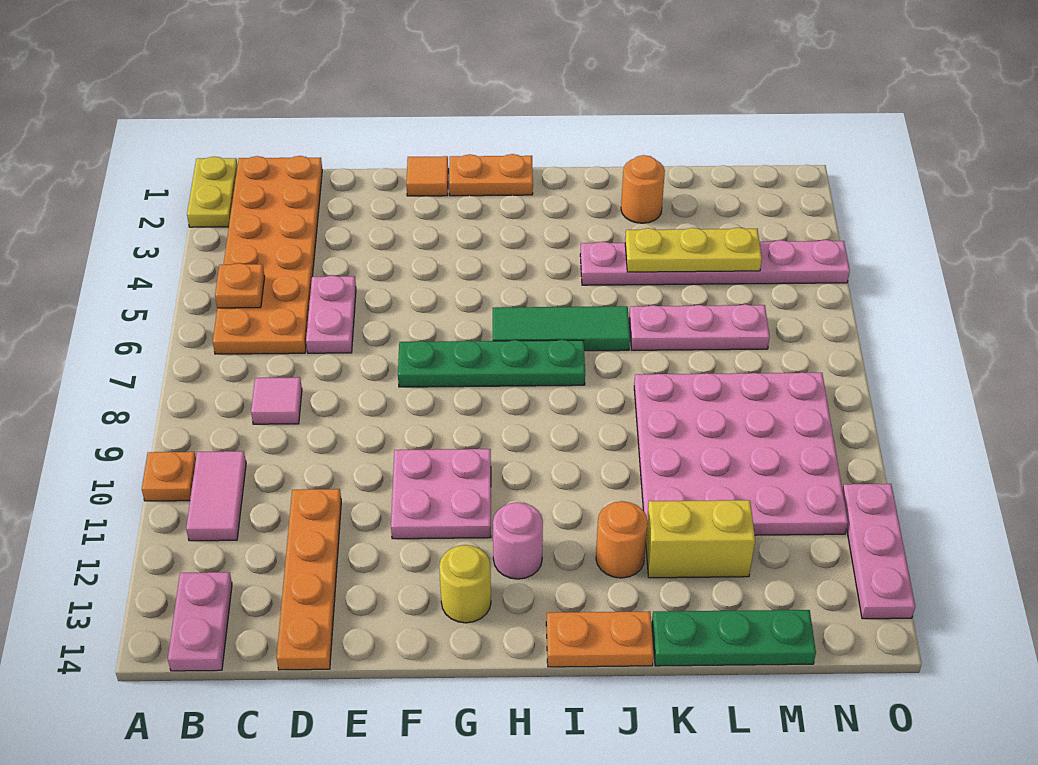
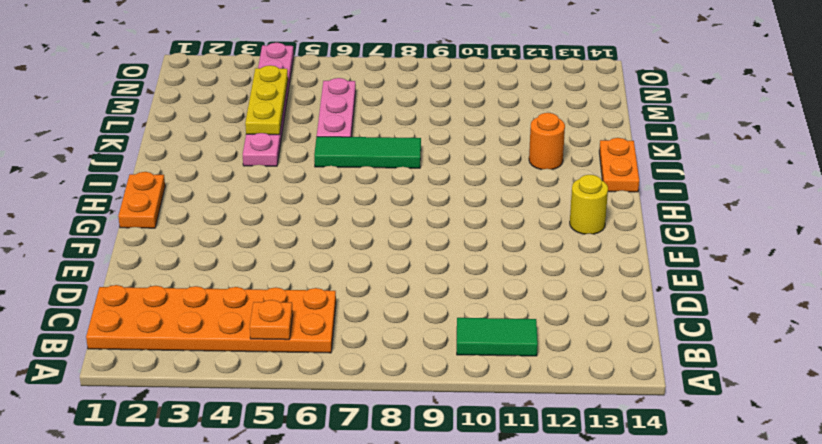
green tile B10:B11 level 1 -> pink tile B10:B11 level 1
green tile J6:J8 level 1 -> green tile H6:J6 level 1
none -> yellow plate A1:A2 level 1
none -> orange plate A10 level 1
none -> pink plate B13:B14 level 1

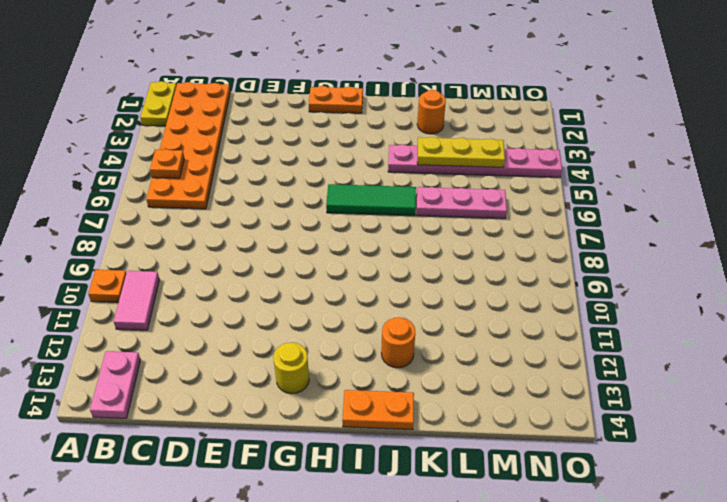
none -> pink tile C8 level 1
none -> pink plate D5:D6 level 1
none -> orange plate D11:D14 level 1

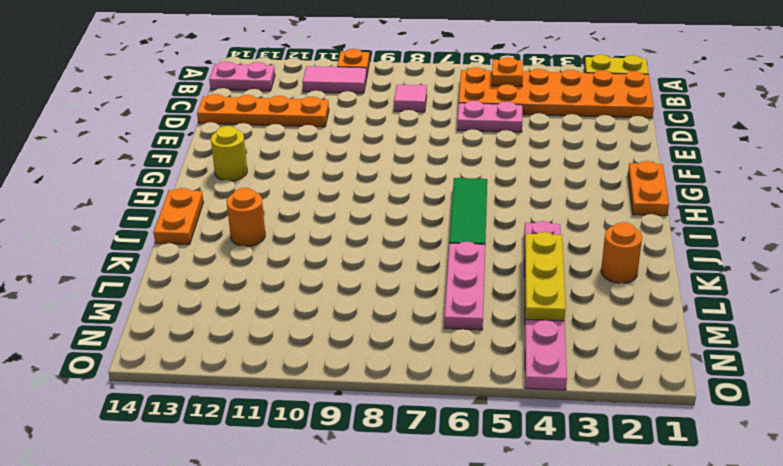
none -> orange tile F1 level 1
none -> green plate F7:I7 level 1
none -> pink plate F10:G11 level 1

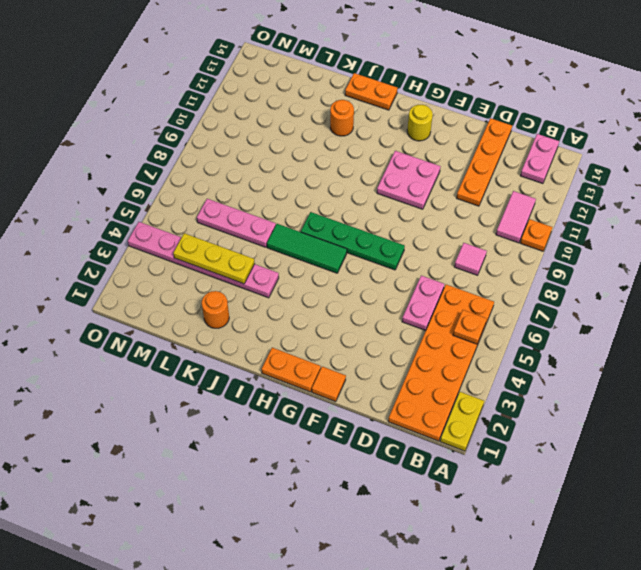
none -> pink round brick H12 level 1
none -> pink plate K8:N11 level 1
none -> yellow brick K12:L12 level 1

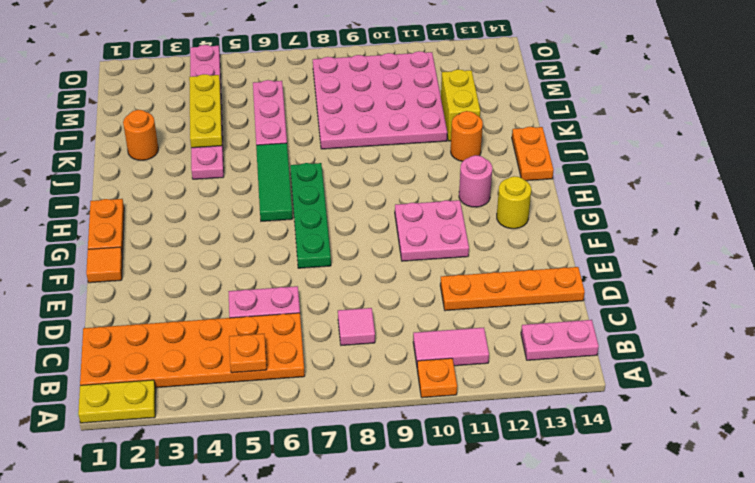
none -> green plate K14:M14 level 1
none -> pink plate O11:O13 level 1

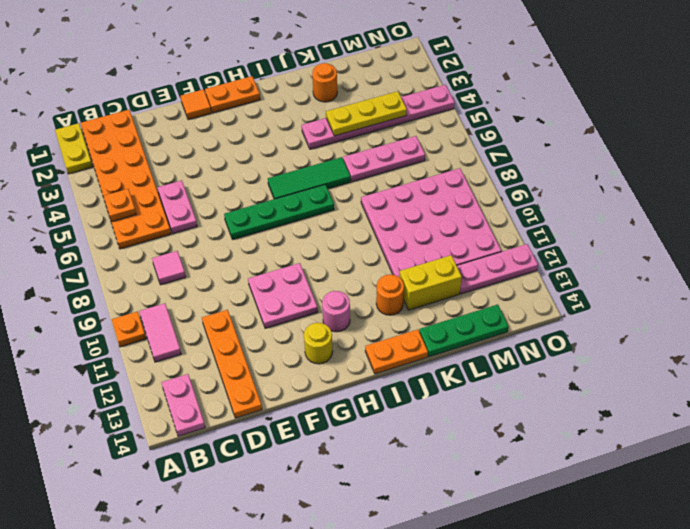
pink plate M12:O12 level 1 -> pink plate O11:O13 level 1

